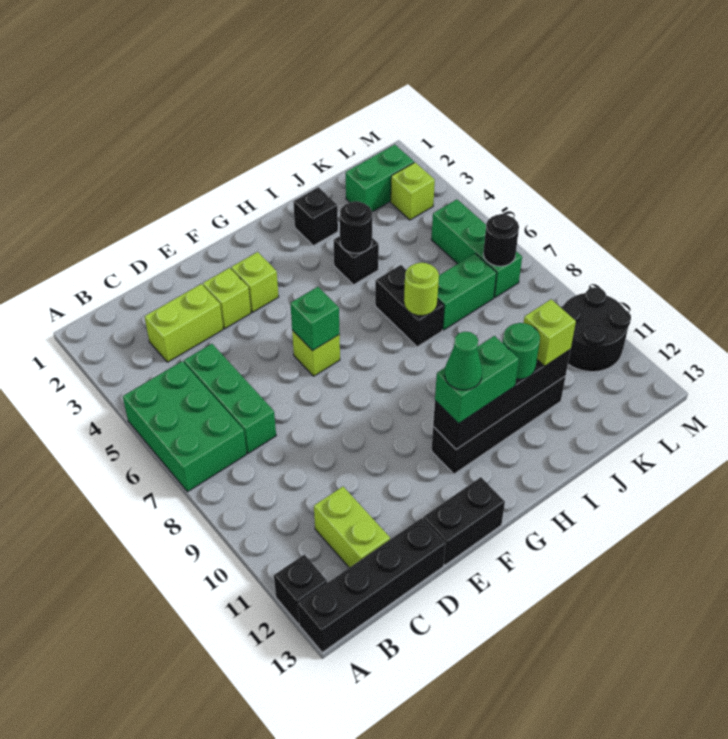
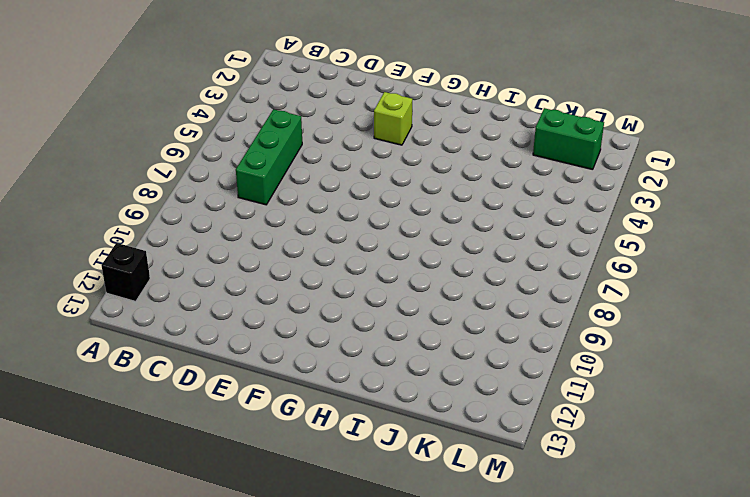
none -> green brick A5:B7 level 1
none -> black brick A13:D13 level 1
none -> lime brick C3:D3 level 1

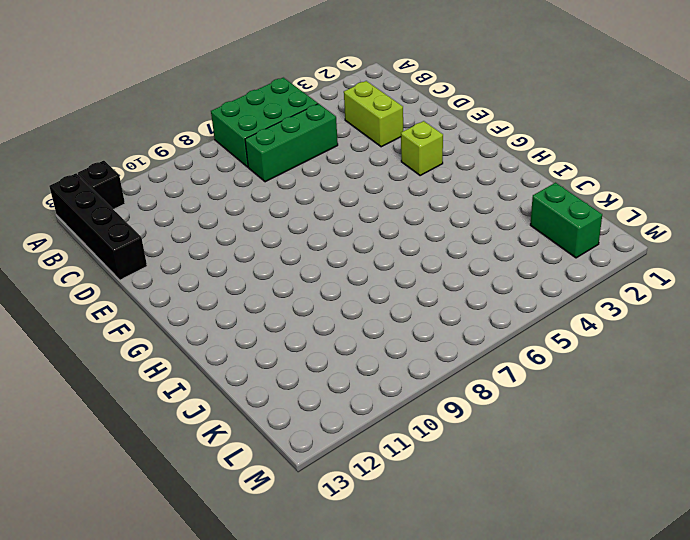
none -> lime brick C11:C12 level 1
none -> lime brick E3 level 1
none -> black brick E13:F13 level 1

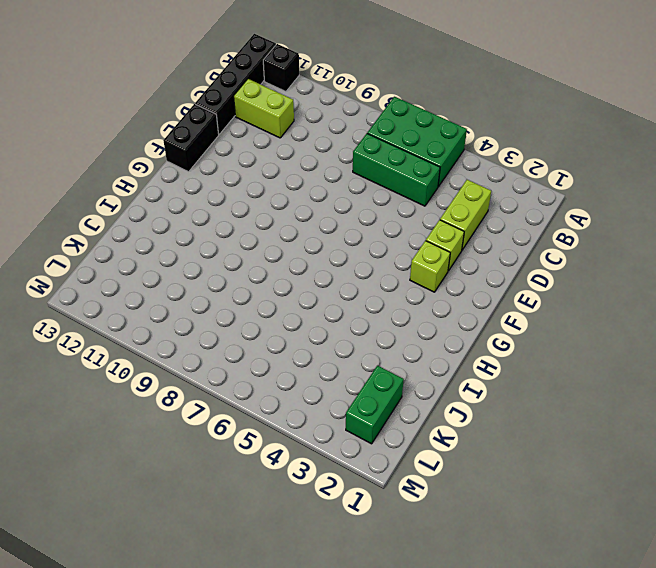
none -> lime brick F6 level 1
none -> black brick G11:J11 level 1
none -> black brick I2 level 1

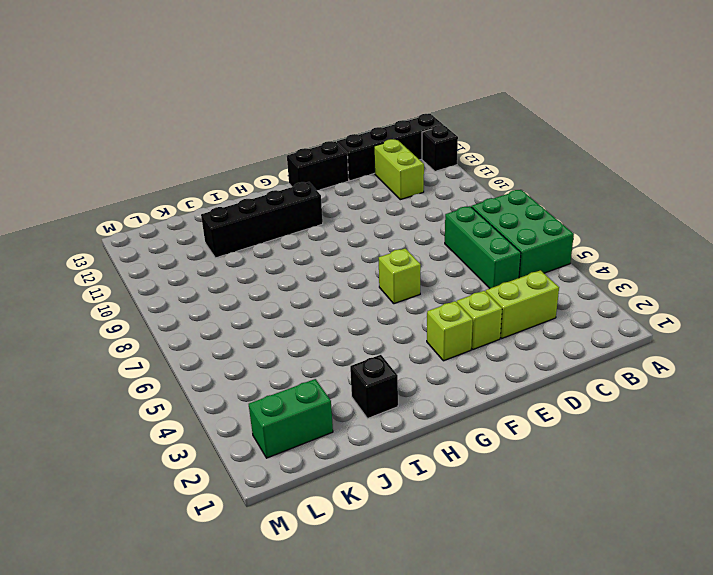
none -> black brick I4 level 1
none -> black brick I6:I7 level 1
none -> green brick J7:K7 level 1

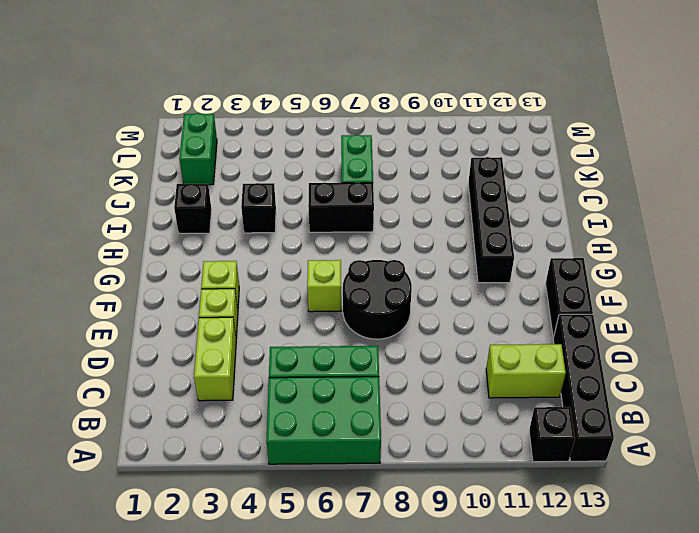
black round brick E7:F8 level 1 -> black round brick L10:M11 level 1
none -> lime brick L3 level 1
none -> green brick L5:L7 level 1
none -> green brick F6 level 2

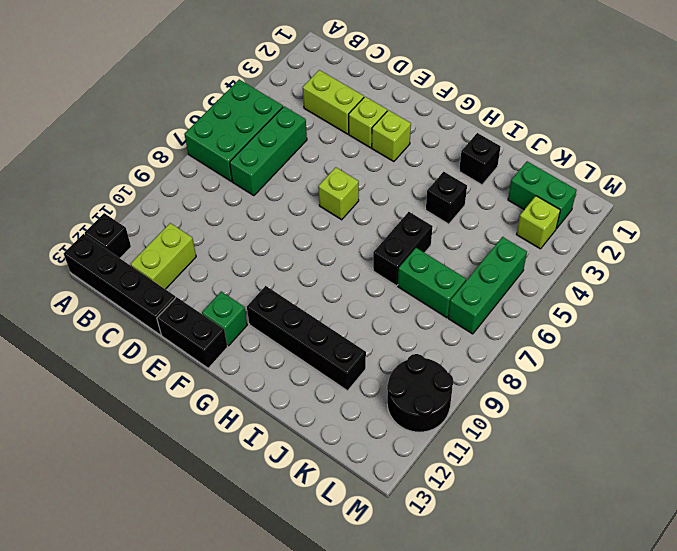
green brick F12 level 1 -> green brick F6 level 2
none -> black brick G11:J11 level 2
none -> black round brick I4 level 2
none -> lime round brick I7 level 2

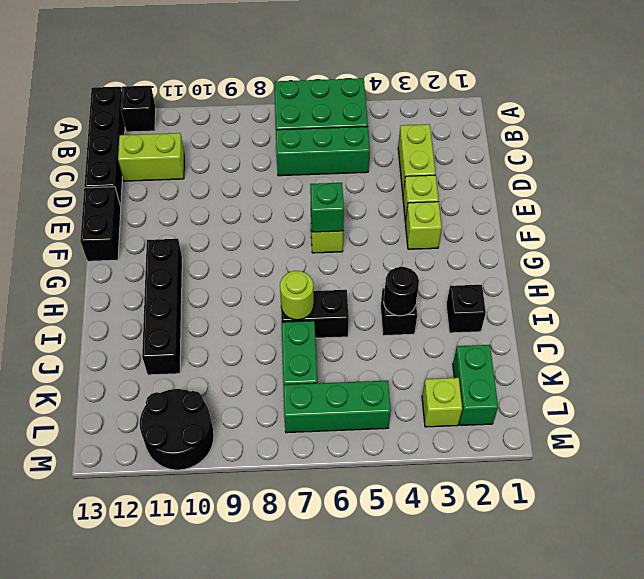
none -> black brick G11:J11 level 2
none -> black round brick L7 level 2
none -> green brick G11:H11 level 3

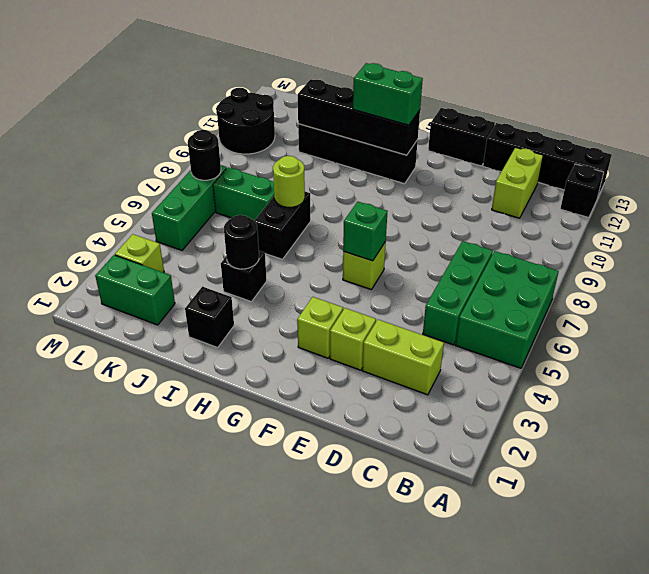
none -> green round brick I11 level 3
none -> lime brick J11 level 3
none -> green cone G11 level 4

